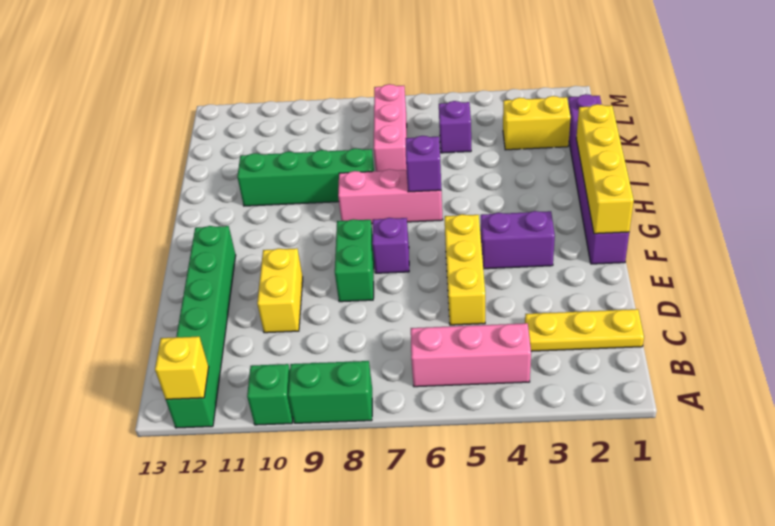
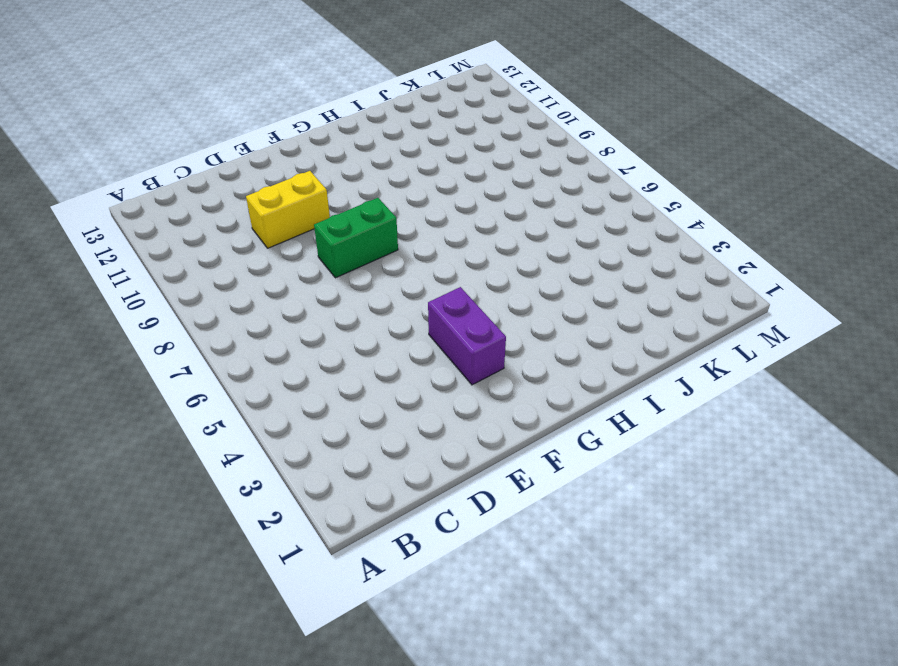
none -> green brick A8:A9 level 1
none -> green brick A10 level 1
none -> green brick A12:F12 level 1

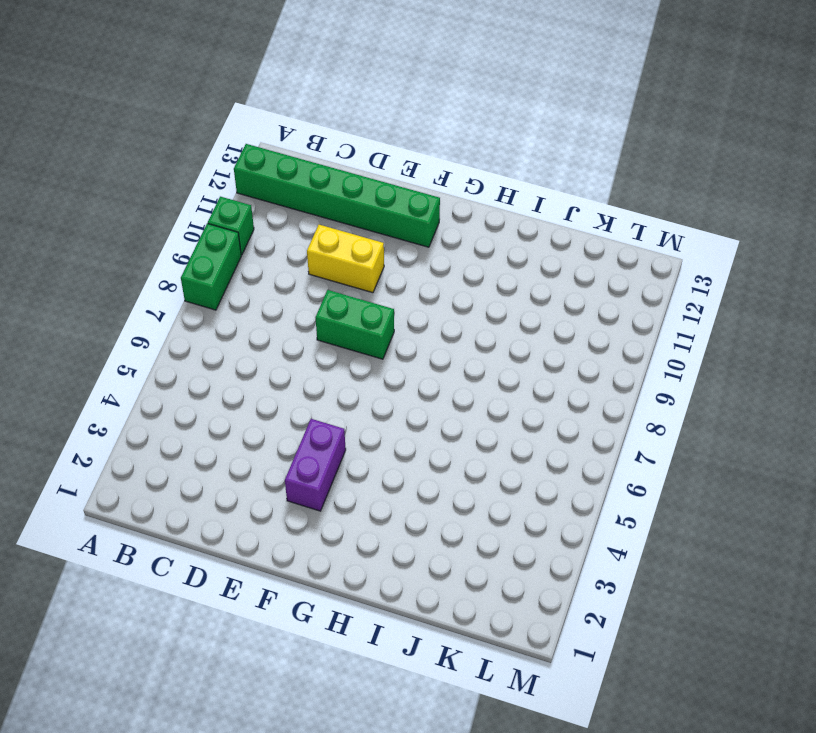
none -> pink brick B4:B6 level 1
none -> yellow plate C1:C3 level 1
none -> yellow brick D5:F5 level 1

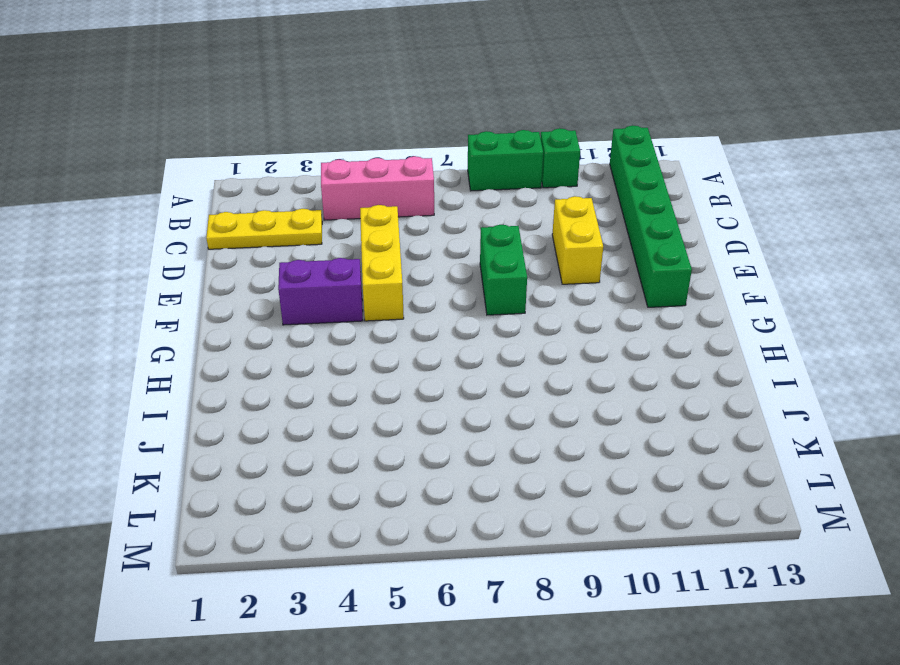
none -> purple brick F1:K1 level 1
none -> purple brick F7 level 1
none -> pink brick H6:H8 level 1

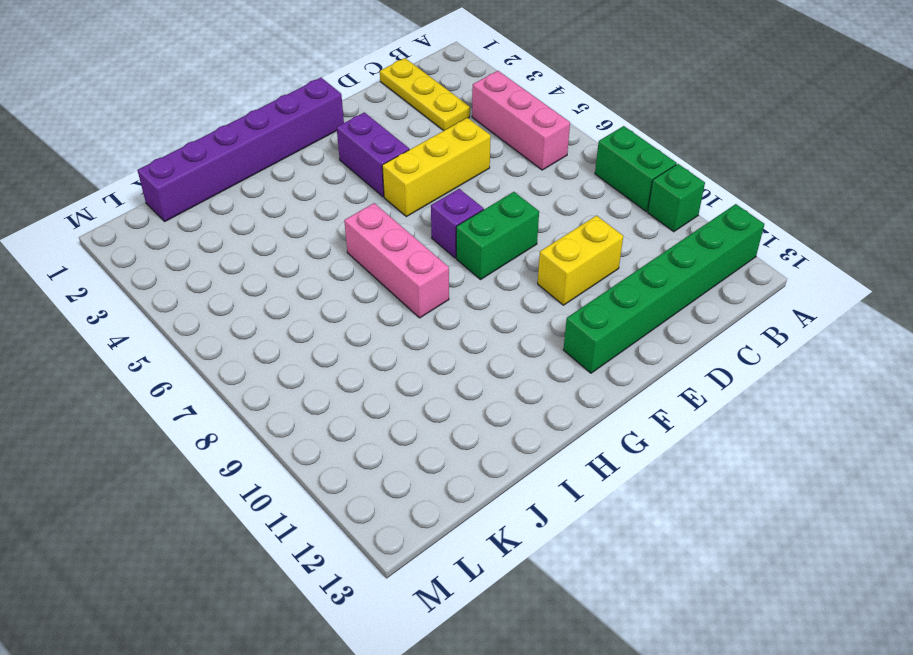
none -> green brick I8:I11 level 1
none -> pink brick J7:L7 level 1
none -> yellow brick K2:K3 level 1

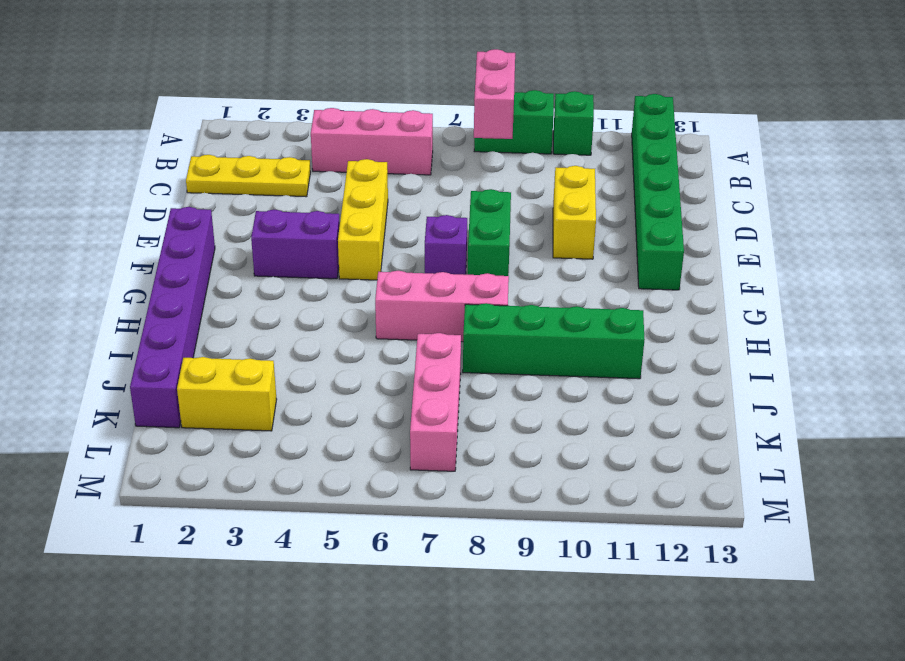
pink brick A8:B8 level 2 -> none
none -> purple brick K5 level 1
none -> yellow brick A12 level 2
none -> yellow brick F1:I1 level 2

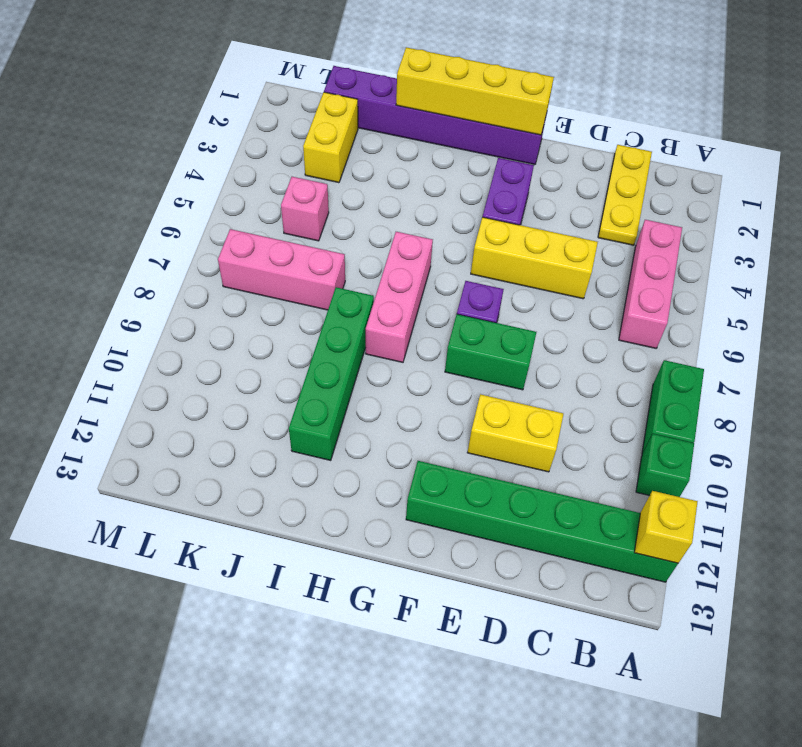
pink brick K5 level 1 -> purple brick K5 level 1
none -> purple brick H6 level 2

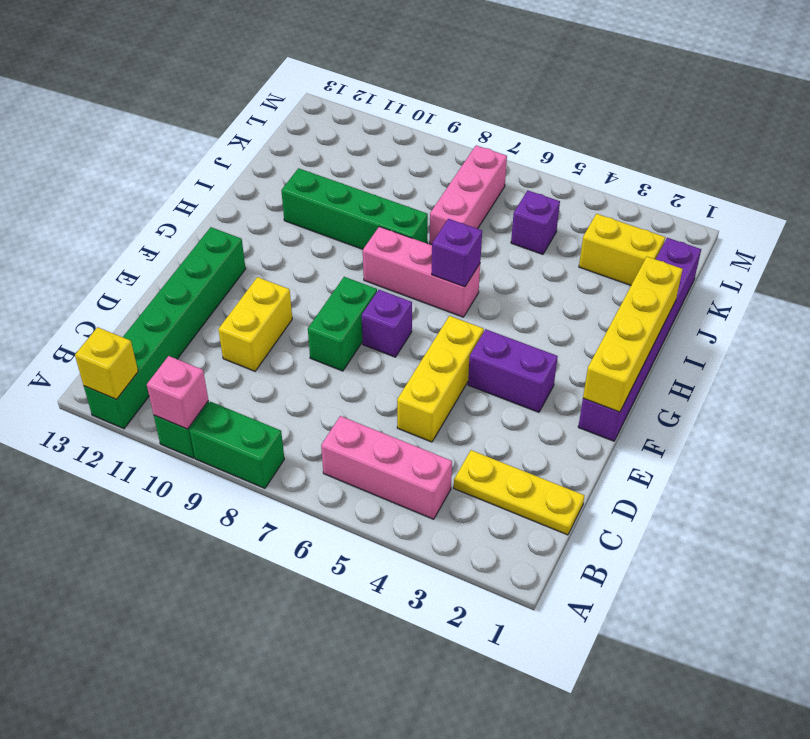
pink brick A10 level 2 -> none

